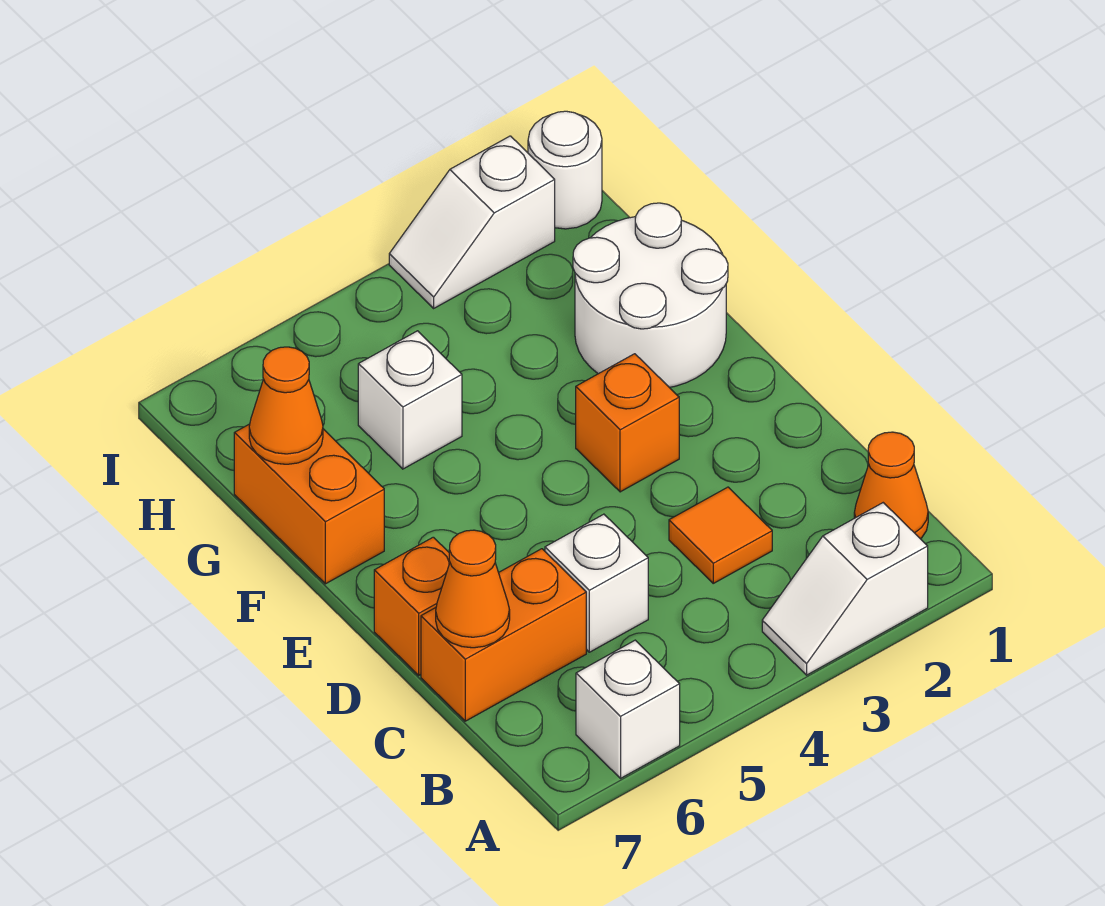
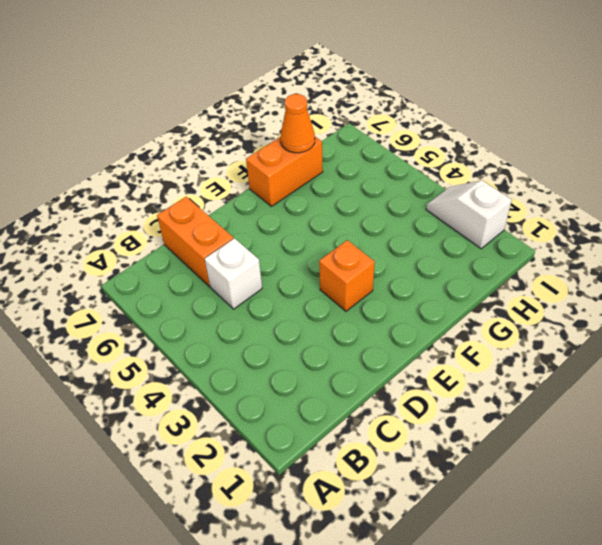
none -> white slope A2:A3 level 1 top 2
none -> white brick A6 level 1
none -> orange cone B1 level 1

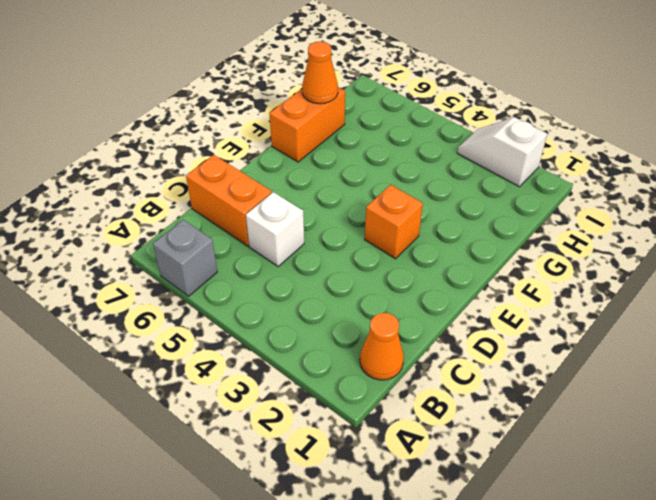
grey brick A6 level 1 -> white brick A6 level 1
none -> white slope A2:A3 level 1 top 2
none -> orange tile C3 level 1
none -> orange brick D7 level 1

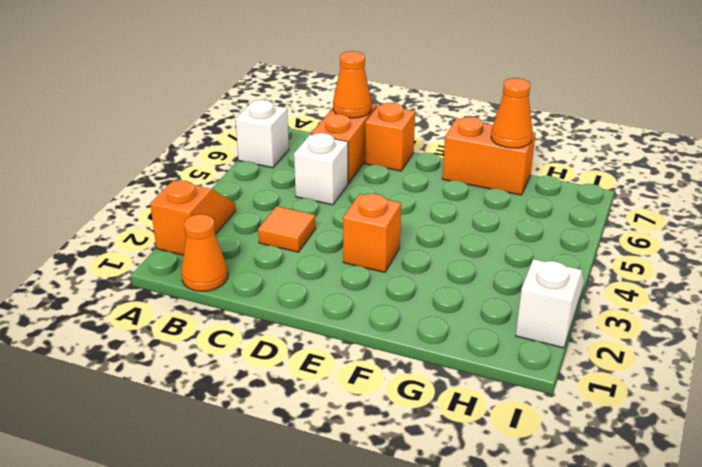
orange slope A2:A3 level 1 top 2 -> white slope A2:A3 level 1 top 2
none -> white round brick F1:G2 level 1
none -> white brick G5 level 1
none -> white round brick I1 level 1

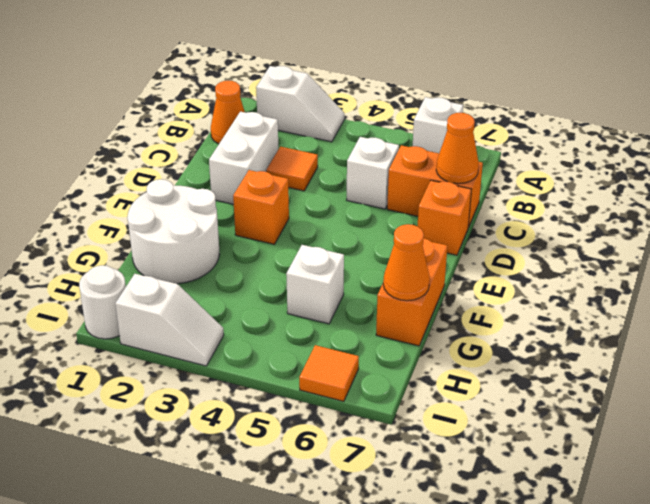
white brick C2:D2 level 1 -> none
orange tile I6 level 1 -> none

